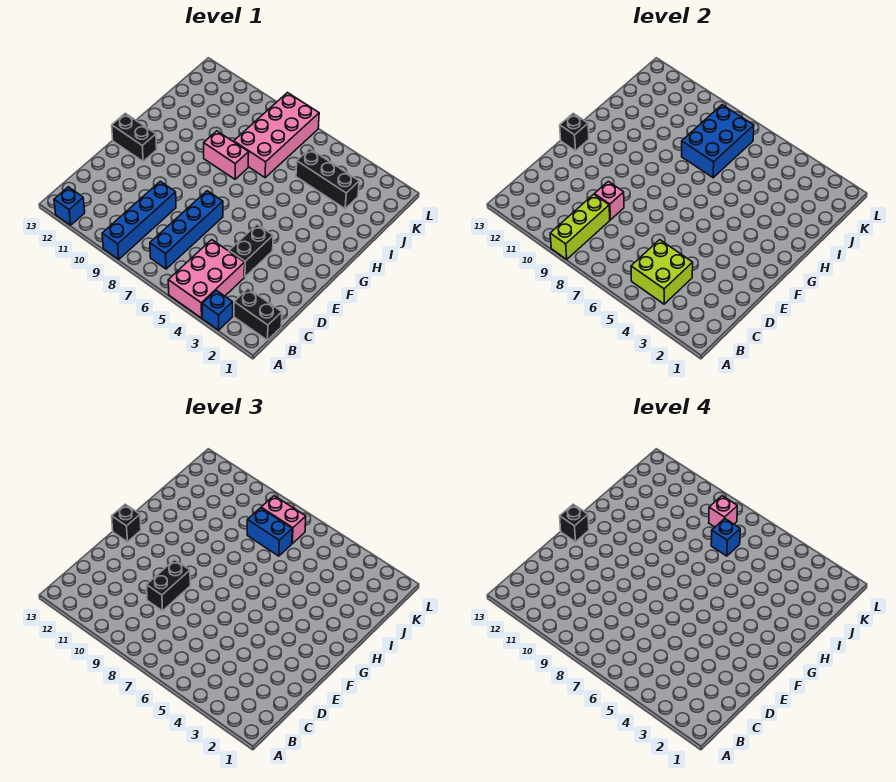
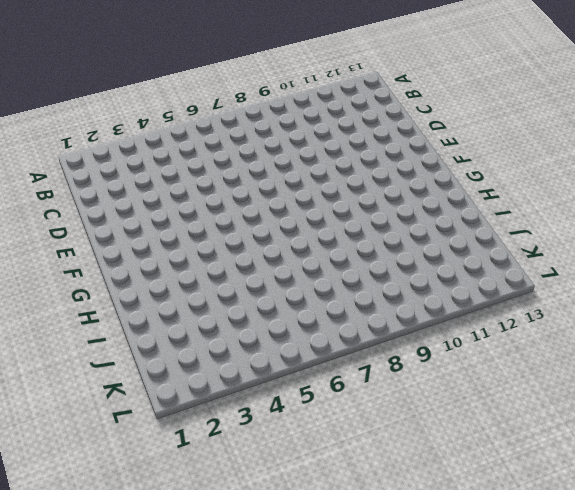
none -> blue brick A3 level 1
none -> pink brick A4:C5 level 1
none -> blue brick A9:D9 level 1

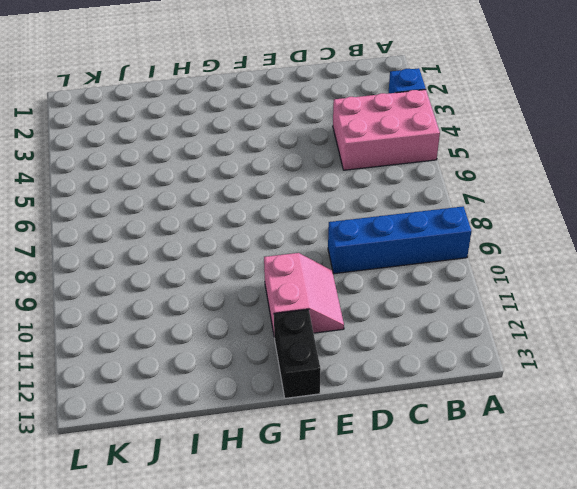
pink slope E10:F11 level 1 top F -> none
none -> blue brick A12 level 1
none -> black brick B1:B2 level 1
none -> blue brick B7:E7 level 1

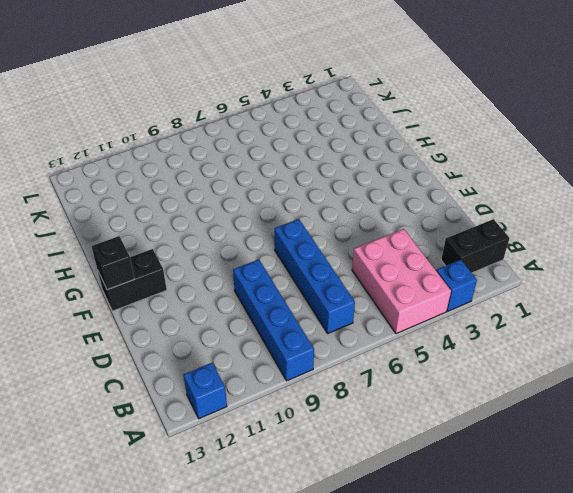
none -> black brick D4:E4 level 1
none -> pink brick H8:H9 level 1
none -> pink brick I7:L8 level 1

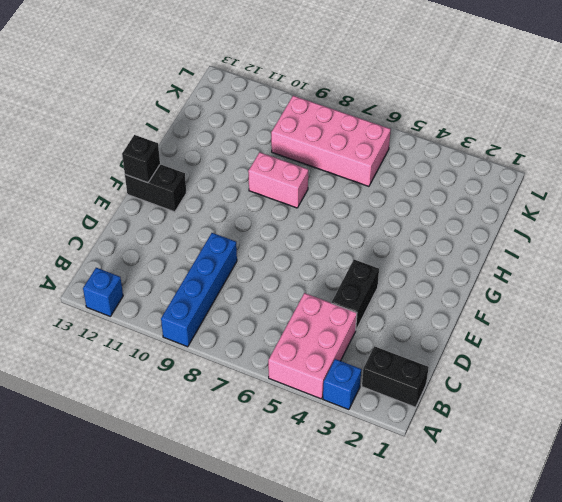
pink brick J6:K9 level 1 -> pink brick I7:L8 level 1
none -> blue brick B7:E7 level 1
none -> black brick J3:J5 level 1
none -> lime brick A9:C9 level 2

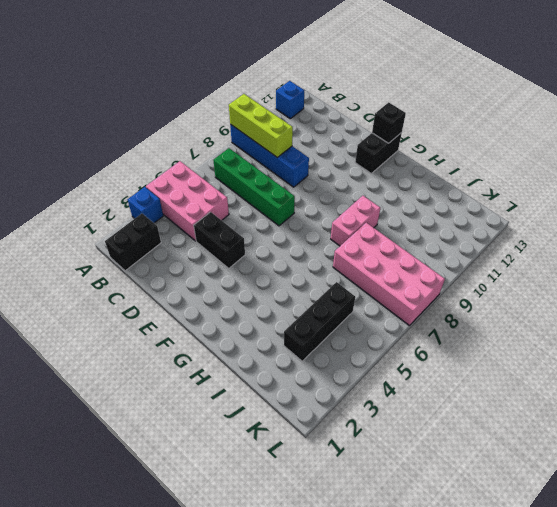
green brick B7:E7 level 1 -> blue brick B7:E7 level 1
none -> lime brick B4:C5 level 2
none -> pink brick D9 level 2
none -> blue brick I7:K8 level 2

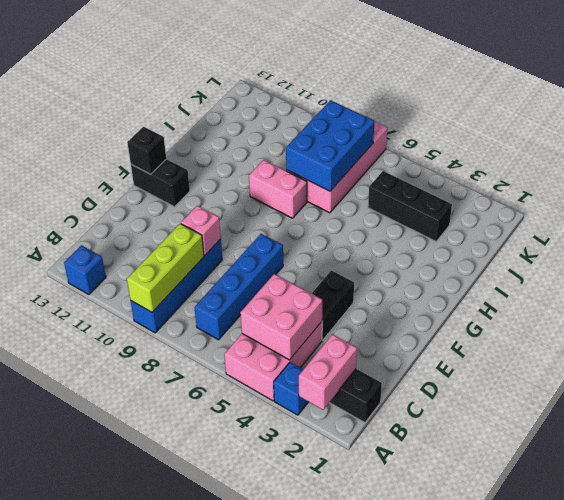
pink brick A2:B2 level 2 -> pink brick K7:K8 level 3
pink brick B4:C5 level 2 -> lime brick B4:C5 level 2
none -> black brick D9:E9 level 3
none -> black brick F13 level 3
none -> blue brick J7:J8 level 3

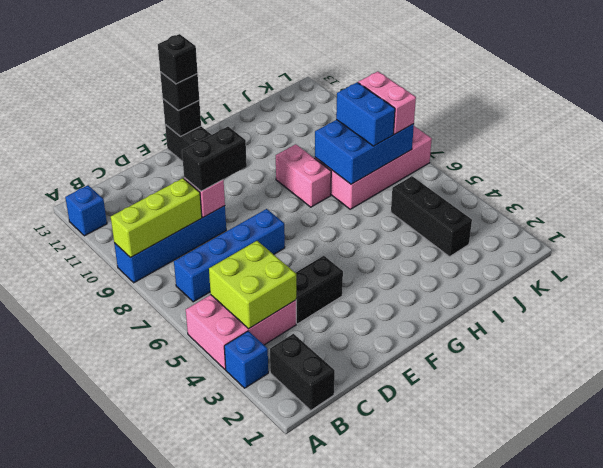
none -> blue brick J7 level 4
none -> pink brick K8 level 4

